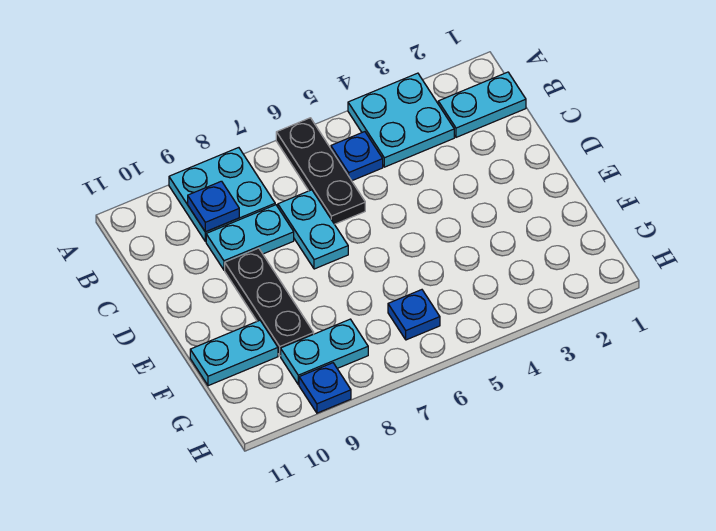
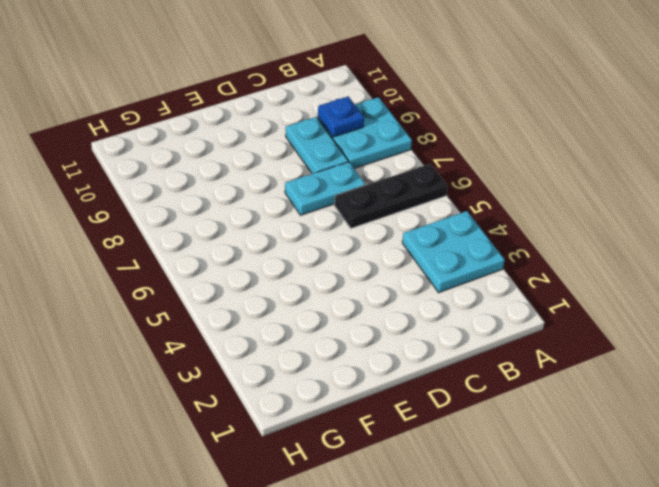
none -> cyan plate B1:B2 level 1
none -> blue plate B5 level 1
none -> black plate D9:F9 level 1

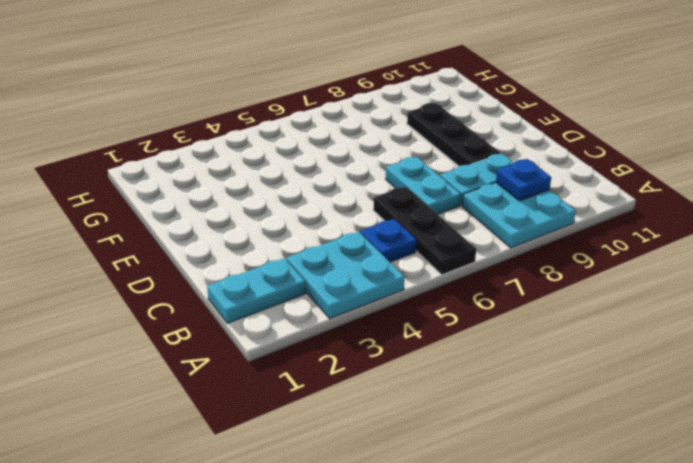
none -> cyan plate F10:F11 level 1
none -> blue plate G6 level 1
none -> cyan plate G8:G9 level 1

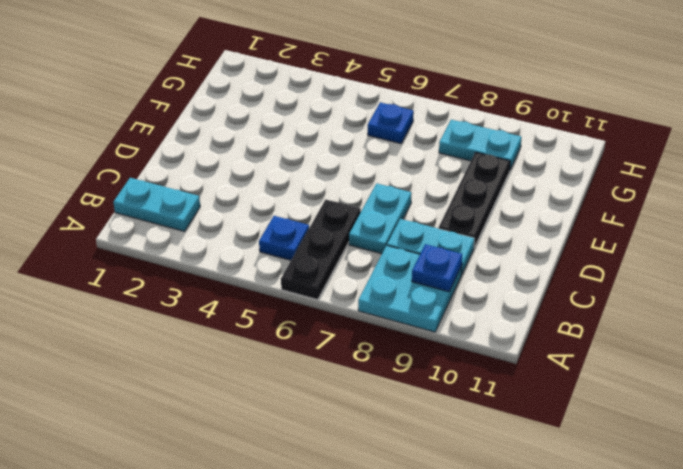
none -> cyan plate A3:B4 level 1
none -> cyan plate F10:F11 level 1
none -> blue plate H9 level 1

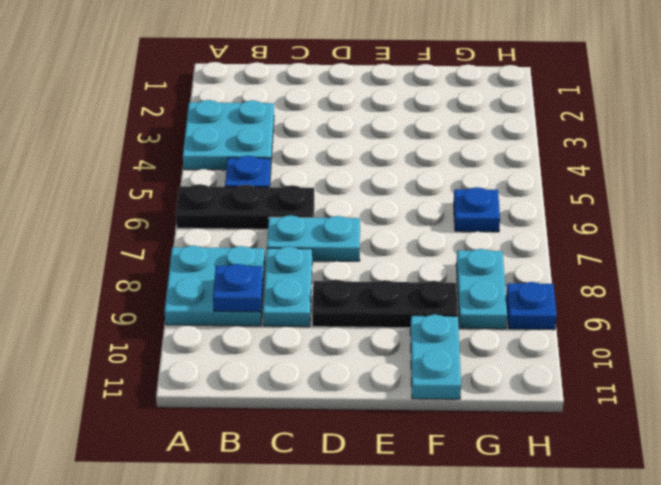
none -> cyan plate B1:B2 level 1

